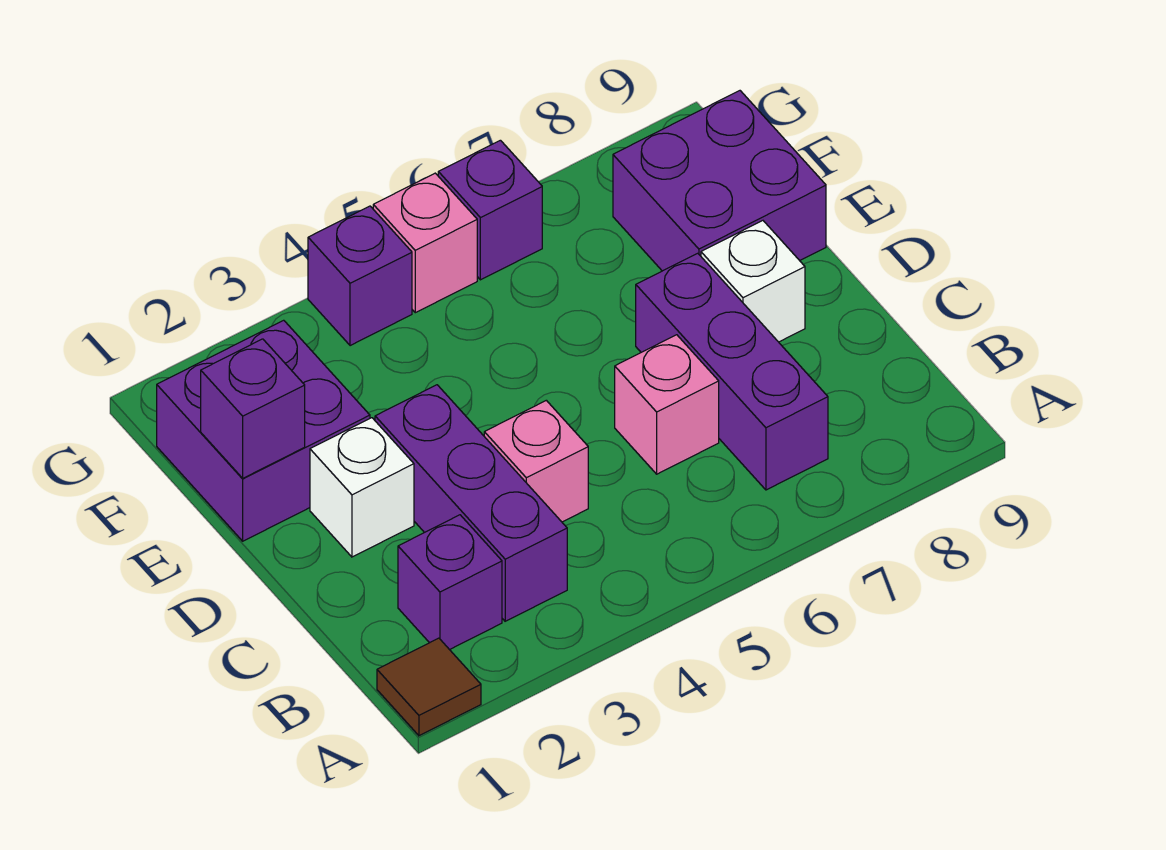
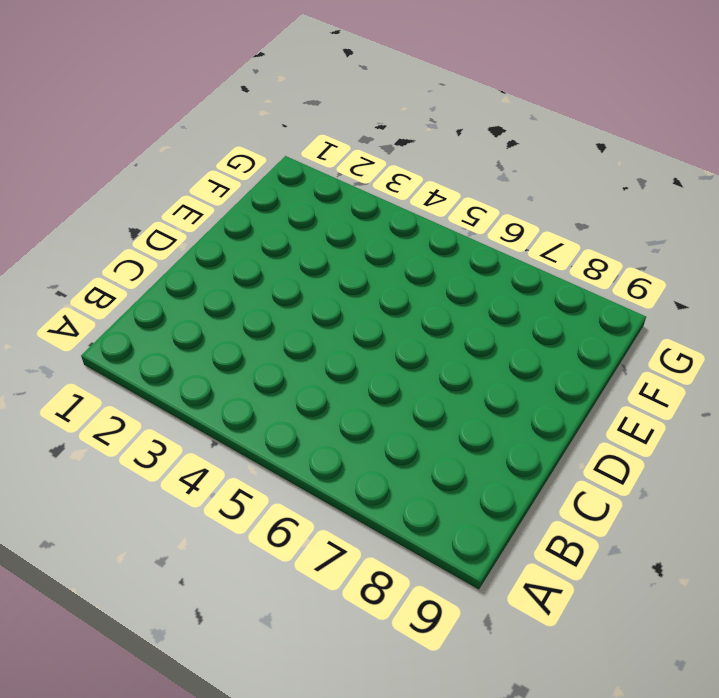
none -> brown tile A1 level 1
none -> purple brick B2 level 1
none -> purple brick B3:D3 level 1

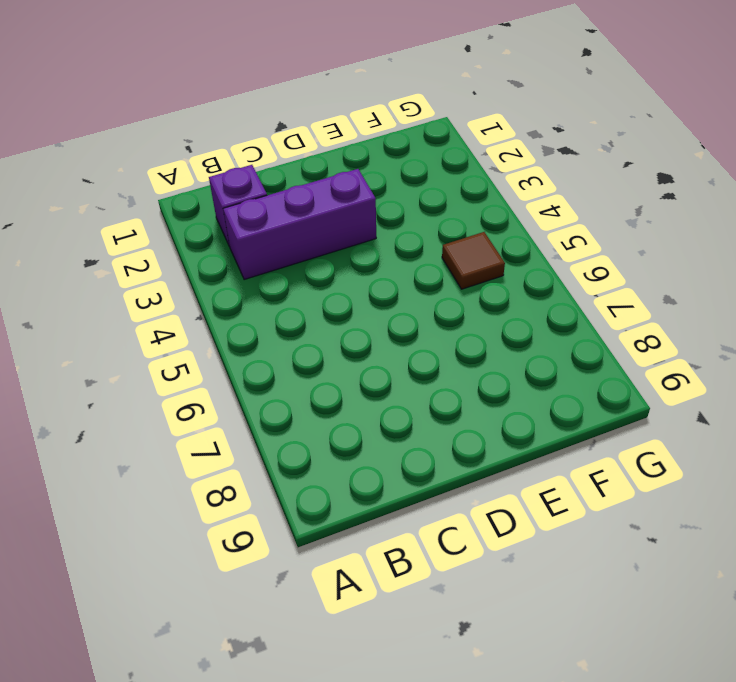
brown tile F5 level 1 -> brown tile A1 level 1
none -> purple brick B7:D7 level 1
none -> pink brick C4 level 1
none -> pink brick C6 level 1

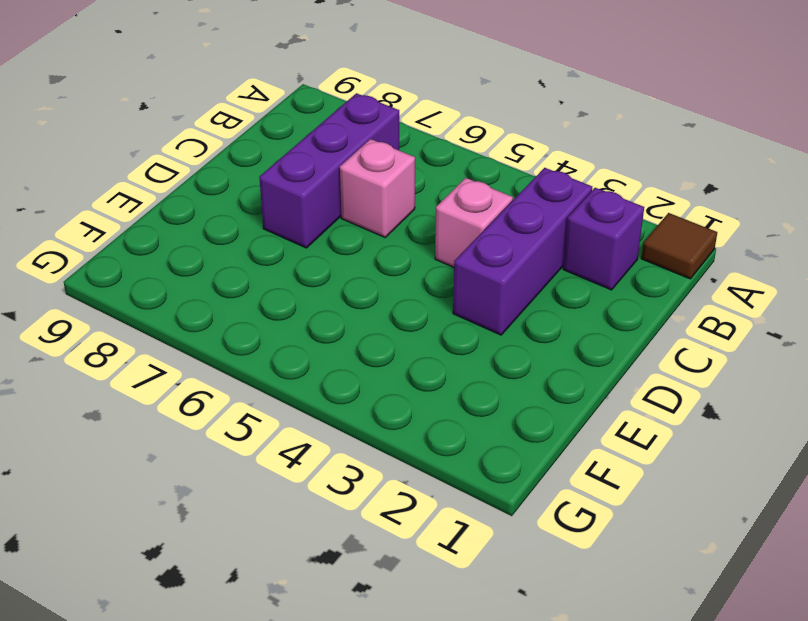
none -> white brick D2 level 1
none -> white brick D8 level 1
none -> purple brick E1:F2 level 1

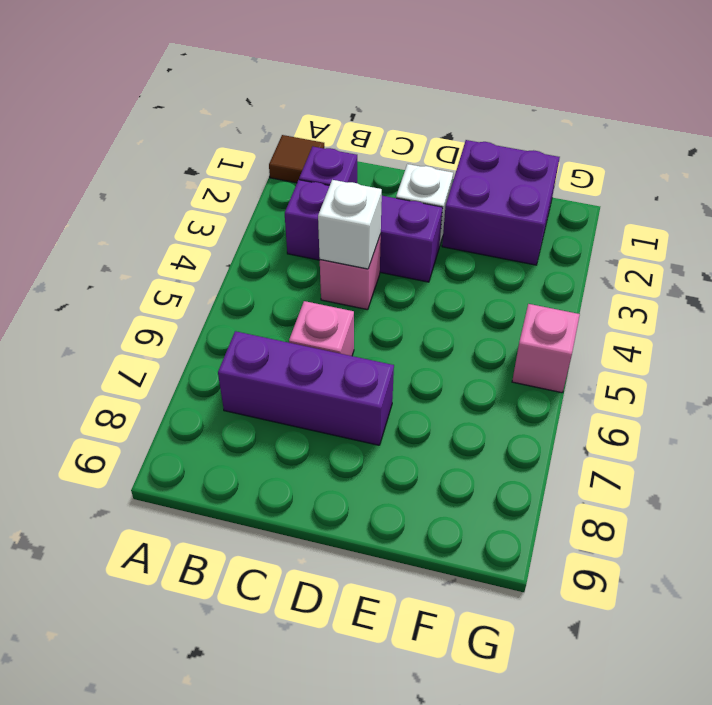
white brick C4 level 2 -> white brick D8 level 1
none -> purple brick E8:F9 level 1
none -> purple brick G4 level 1
none -> purple brick G6 level 1

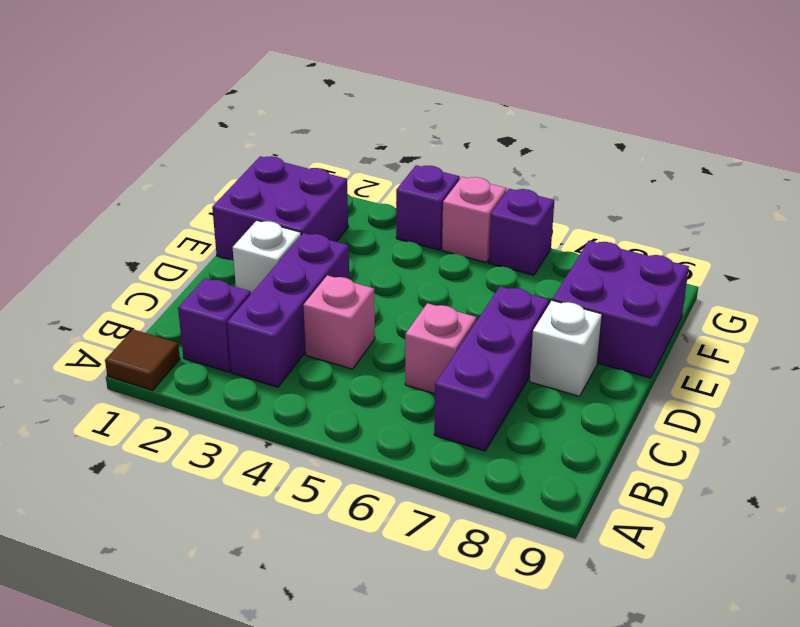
none -> purple brick E1 level 2

